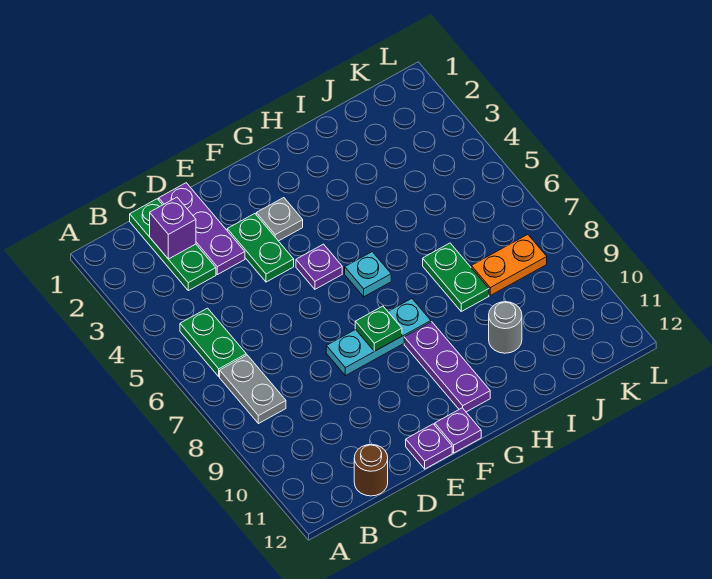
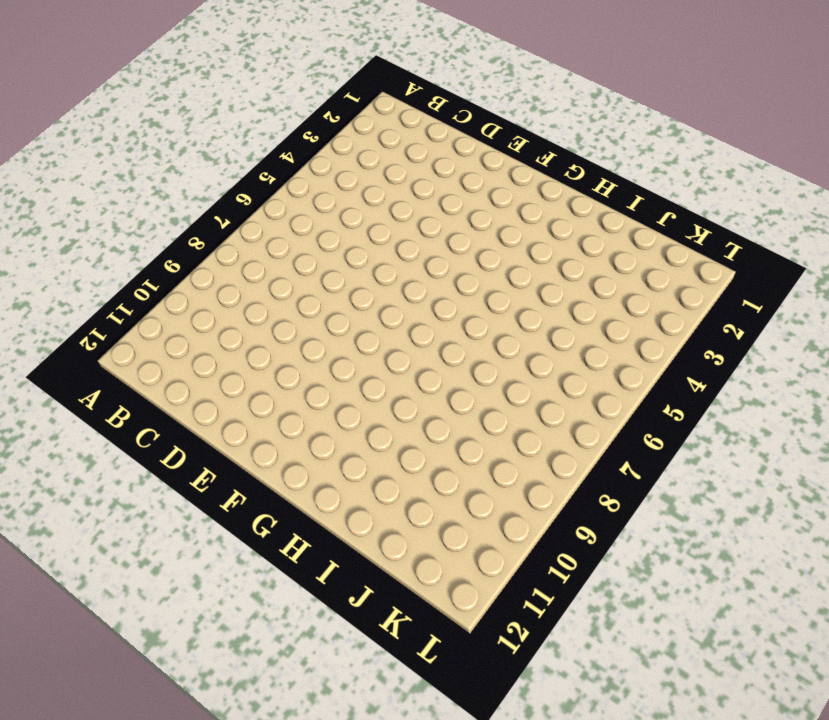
none -> green plate B5:B6 level 1
none -> grey plate B7:B8 level 1
none -> green plate C1:C3 level 1

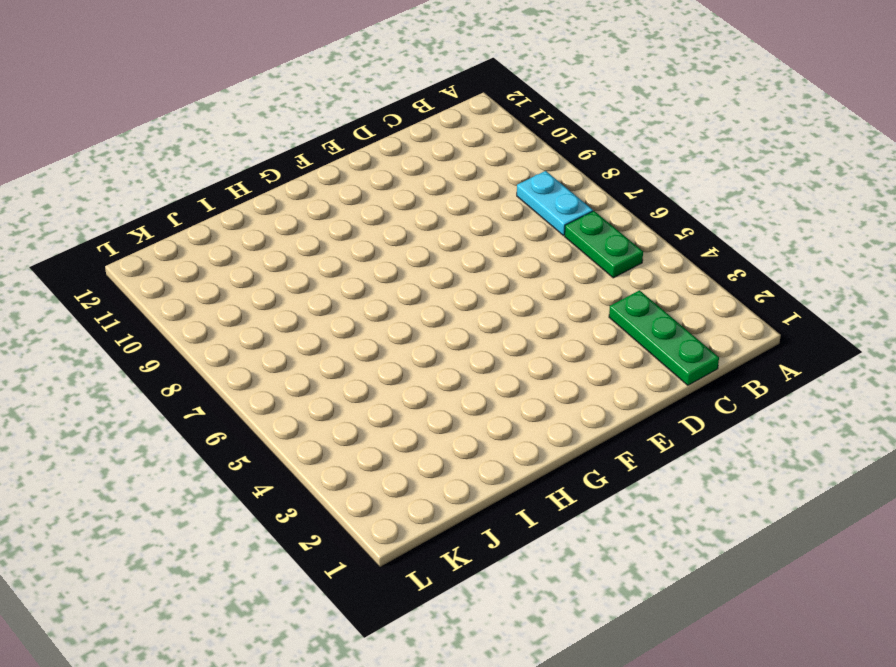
cyan plate B7:B8 level 1 -> grey plate B7:B8 level 1
none -> brown round brick C12 level 1
none -> purple plate D1:D3 level 1
none -> green plate E3:E4 level 1

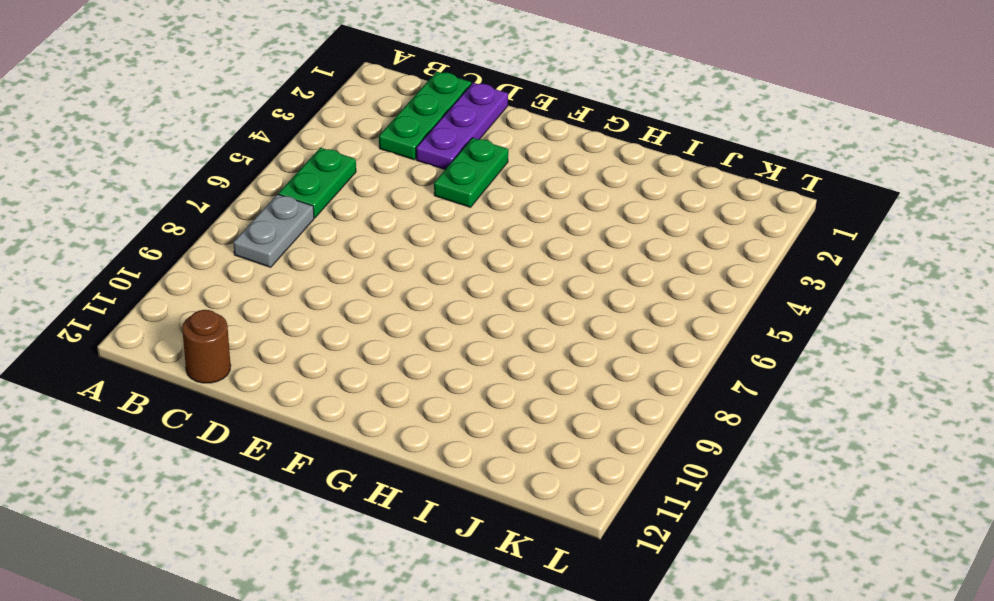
none -> cyan plate E8:G8 level 1
none -> purple plate E12 level 1
none -> grey plate F3 level 1

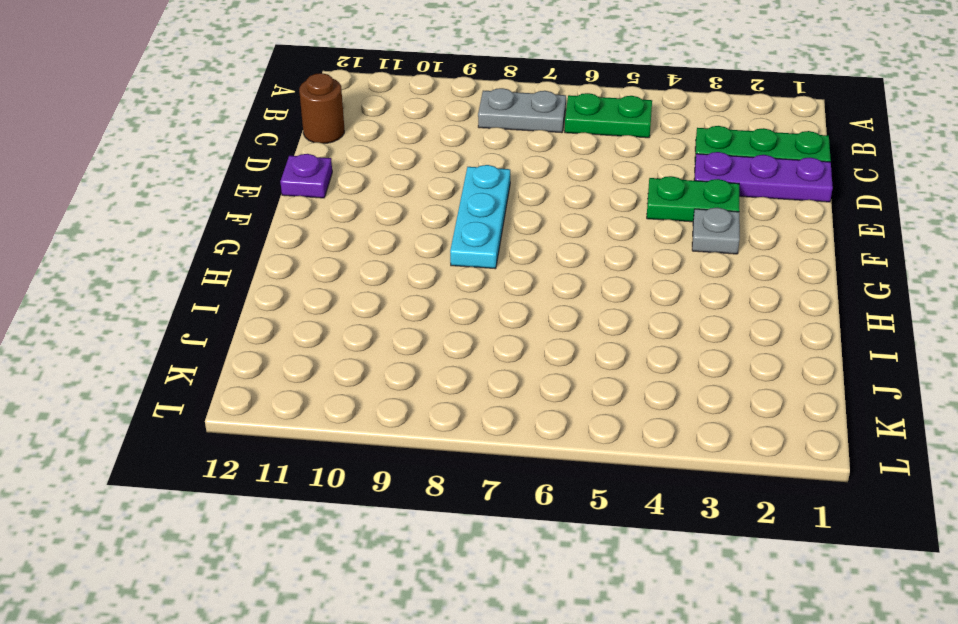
none -> purple plate F5 level 1
none -> purple plate F12 level 1
none -> cyan plate G6 level 1

